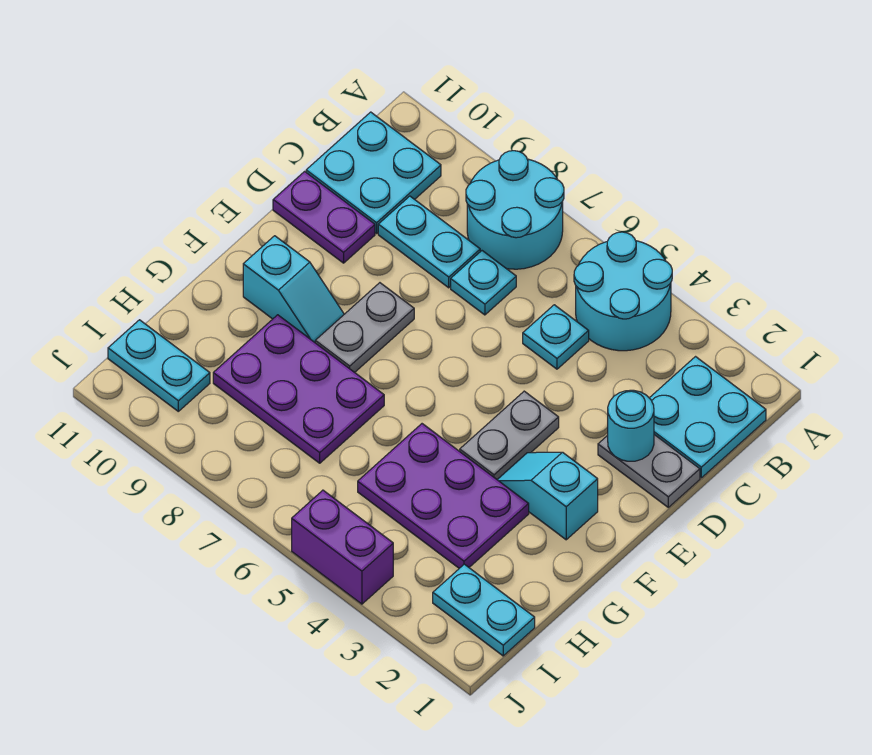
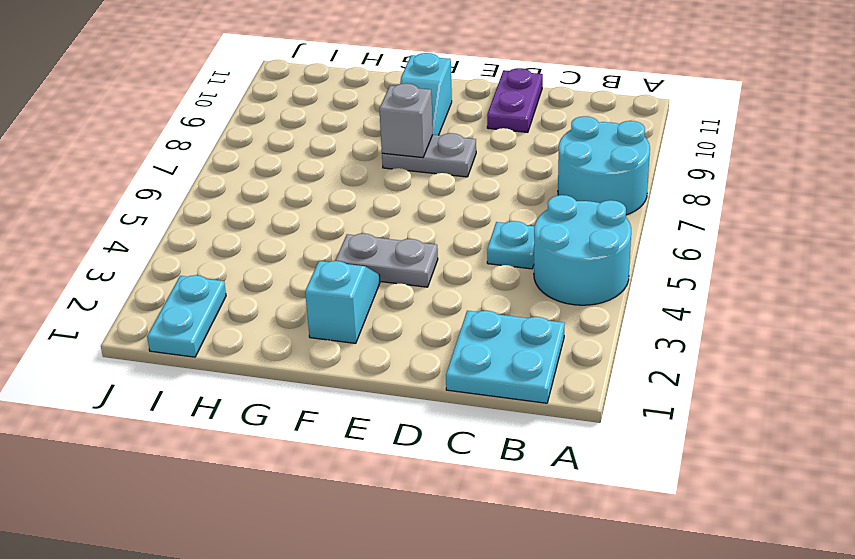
grey brick F8 level 2 -> none
none -> cyan plate B10:C11 level 1
none -> cyan plate C7 level 1
none -> cyan plate C8:C9 level 1

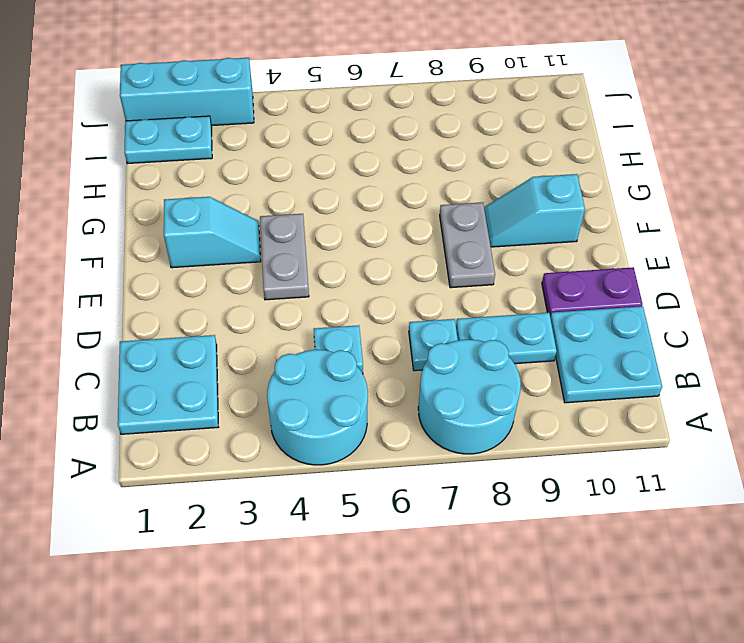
cyan brick J1:J3 level 1 -> none
none -> grey plate D1:D2 level 1
none -> purple plate G3:H5 level 1
none -> purple plate G7:H9 level 1

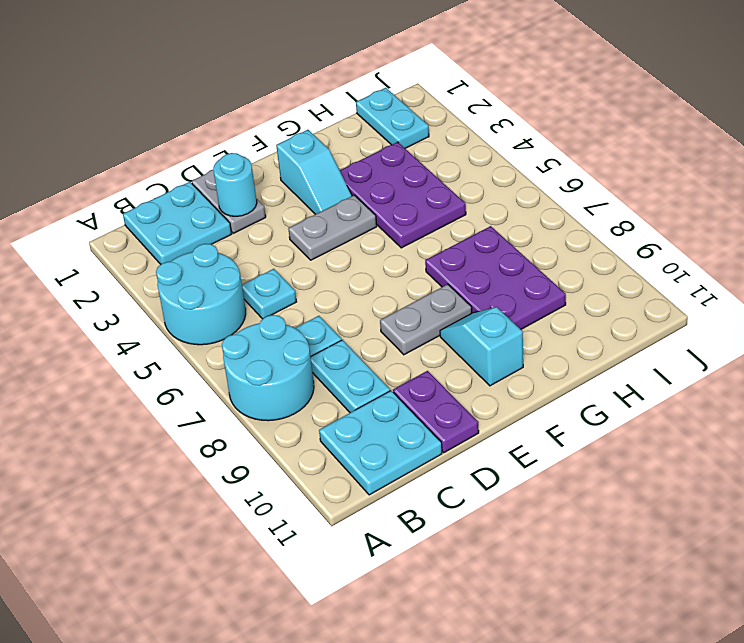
none -> cyan plate I10:I11 level 1
none -> purple brick J4:J5 level 1

